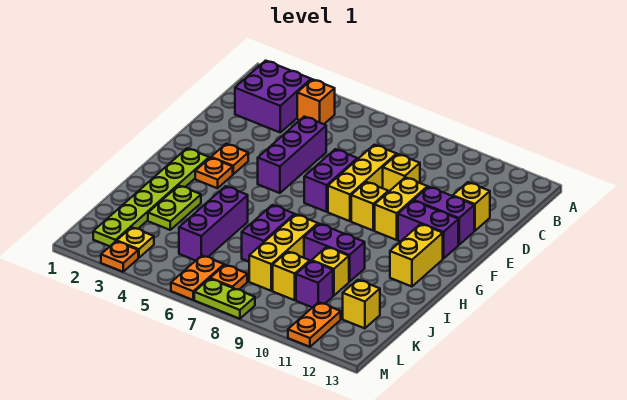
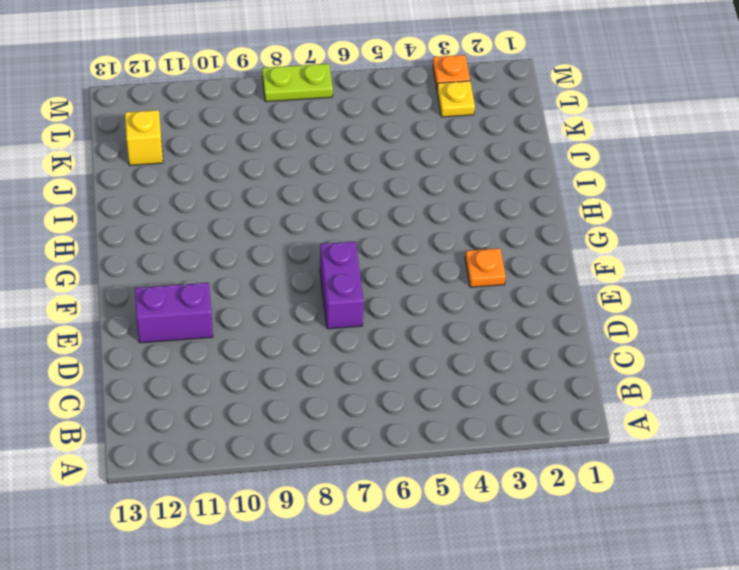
none -> purple brick B2:C3 level 1
none -> orange brick B4 level 1
none -> purple brick D5:F5 level 1
none -> yellow brick D8:F8 level 1

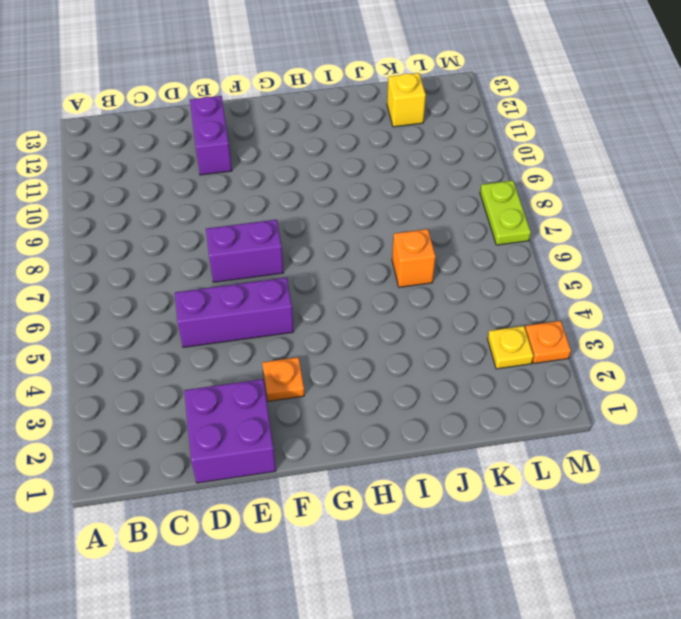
purple brick D1:E2 level 1 -> purple brick B2:C3 level 1
orange brick J6 level 1 -> orange brick B4 level 1
none -> yellow brick D8:F8 level 1
none -> yellow brick D9 level 1
none -> yellow brick D12 level 1
none -> yellow brick E10:F10 level 1

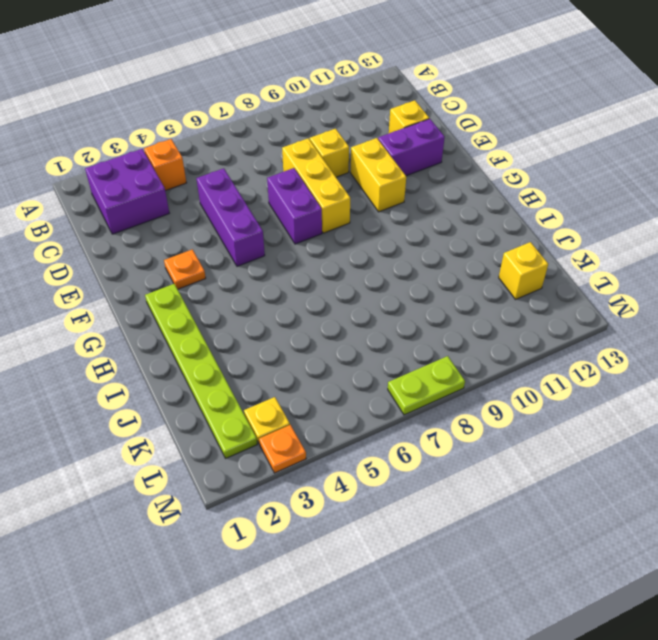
none -> yellow brick F9 level 1
none -> purple brick F11:F12 level 1
none -> orange plate G3 level 1
none -> yellow brick G12:H12 level 1

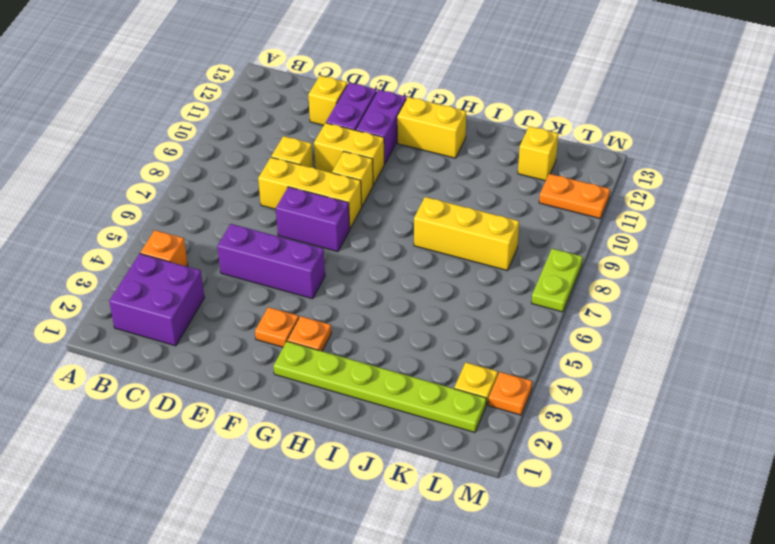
none -> lime plate I3:J3 level 1
none -> purple brick I5:K5 level 1
none -> purple brick I7:J7 level 1
none -> purple brick I9:I10 level 1

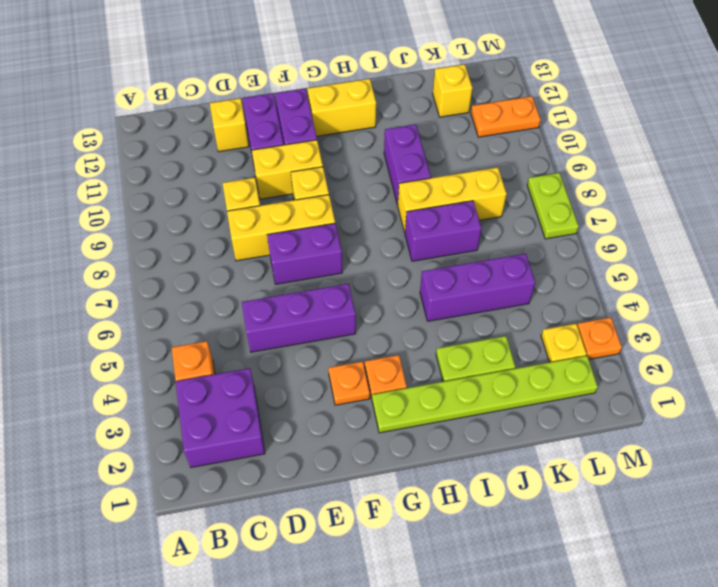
none -> yellow brick J10 level 1
none -> yellow brick K9 level 1
none -> purple brick K10 level 1
none -> orange plate L6:M6 level 1

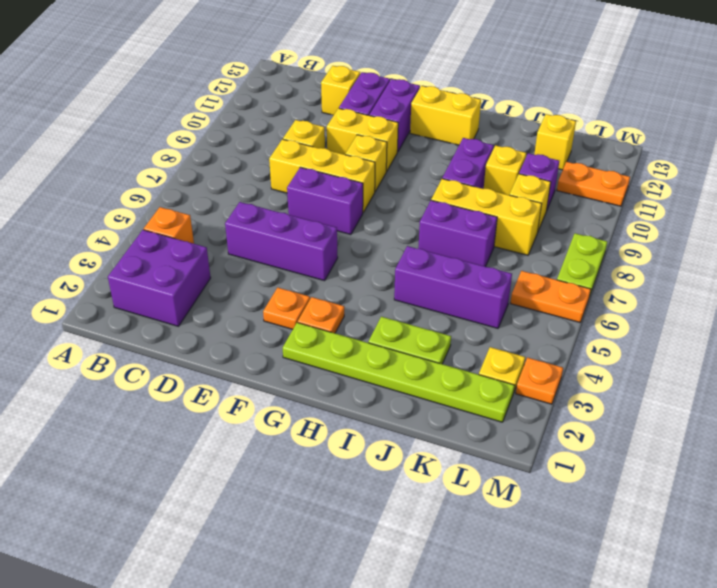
none -> orange plate L7 level 1

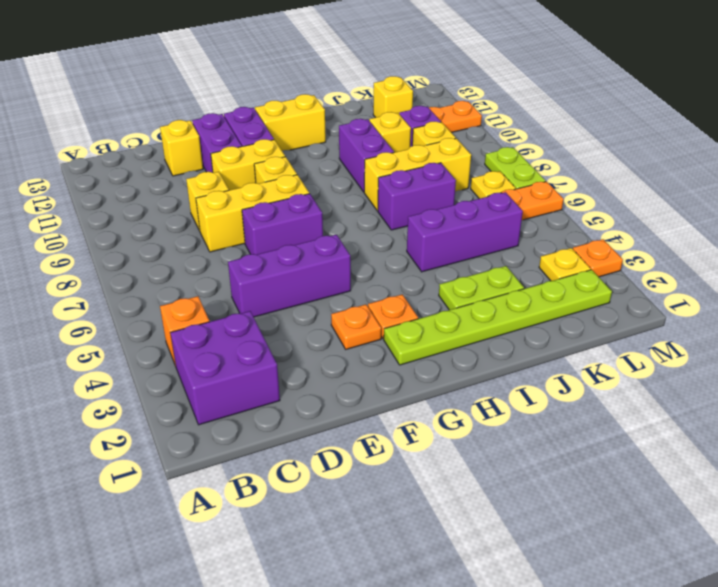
yellow plate L7 level 1 -> orange plate L7 level 1

